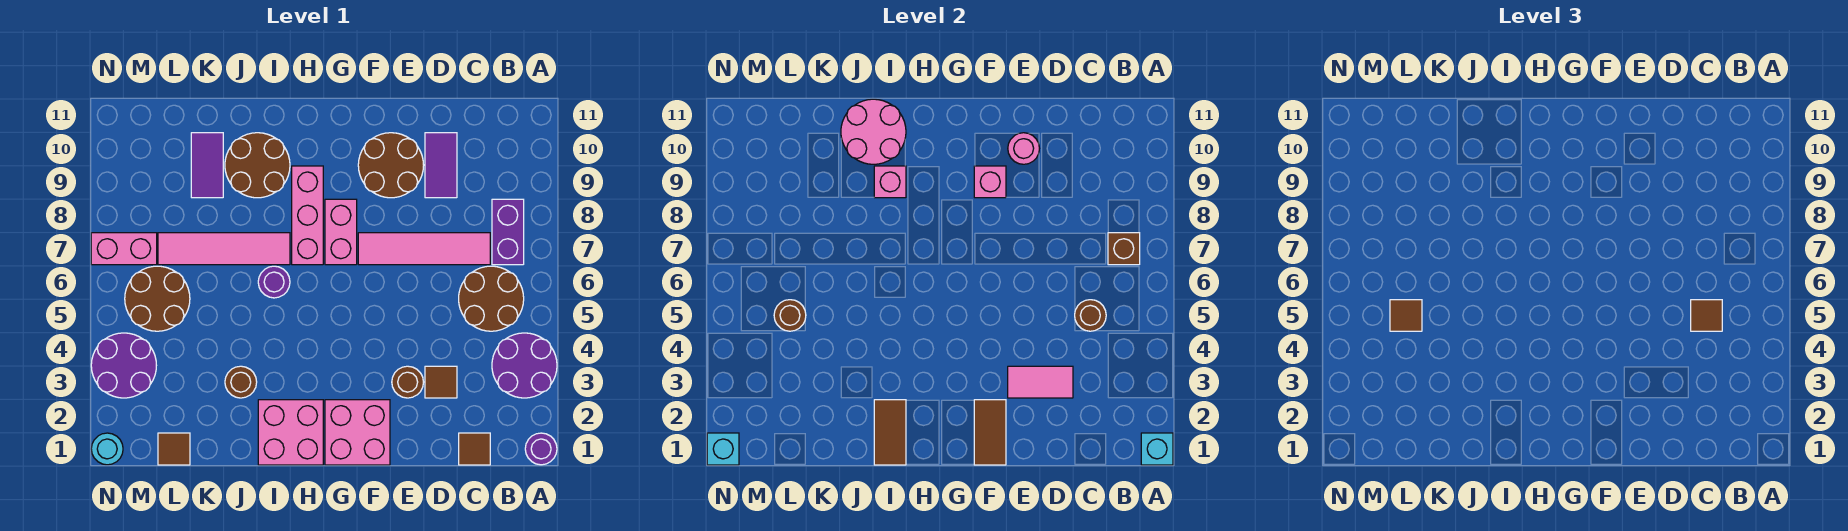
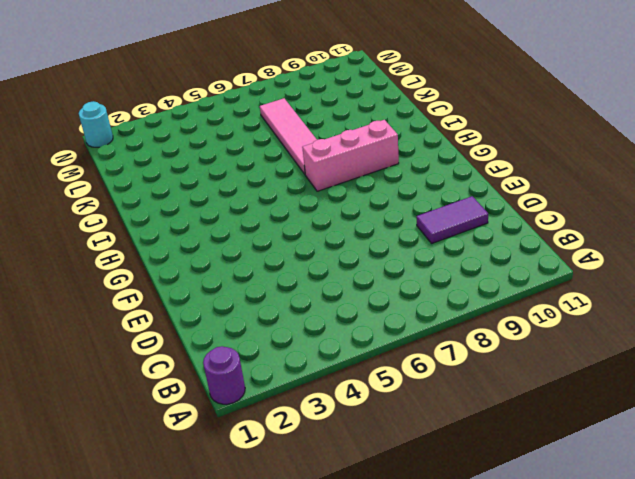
none -> purple round brick A3:B4 level 1
none -> brown round brick B5:C6 level 1
none -> purple brick B7:B8 level 1
none -> brown tile C1 level 1

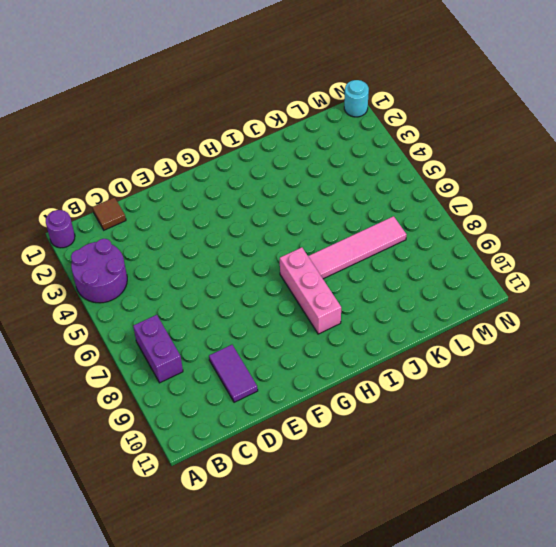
none -> brown round brick B5:C6 level 1
none -> pink tile C7:F7 level 1
none -> brown tile D3 level 1
none -> brown round brick E3 level 1

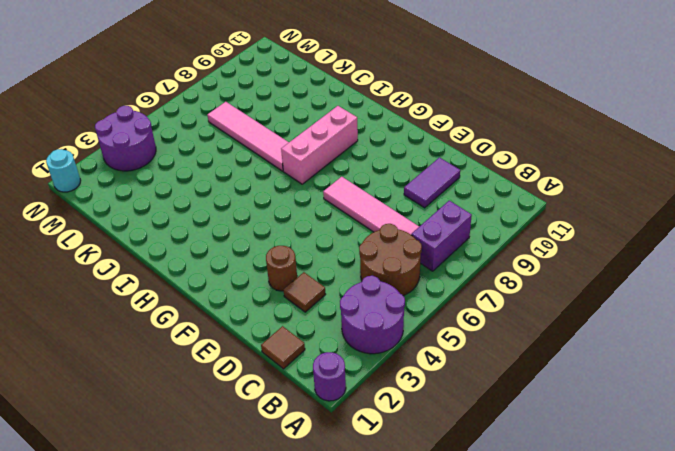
none -> brown round brick E9:F10 level 1
none -> pink brick F1:G2 level 1
none -> pink brick G7:G8 level 1
none -> pink brick H1:I2 level 1

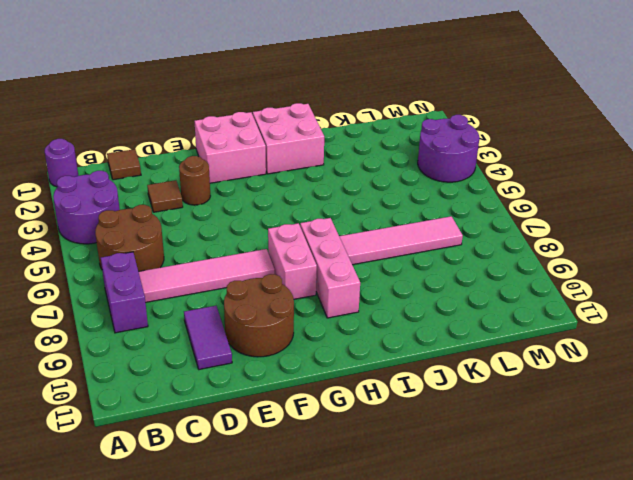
none -> purple round brick I6 level 1
none -> brown round brick I9:J10 level 1
none -> brown round brick J3 level 1
none -> purple tile K9:K10 level 1

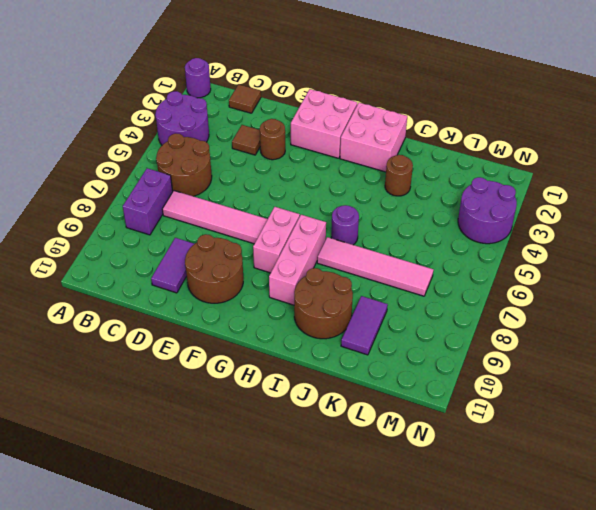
none -> brown tile L1 level 1
none -> brown round brick L5:M6 level 1
none -> pink brick M7:N7 level 1
none -> cyan round brick N1 level 1

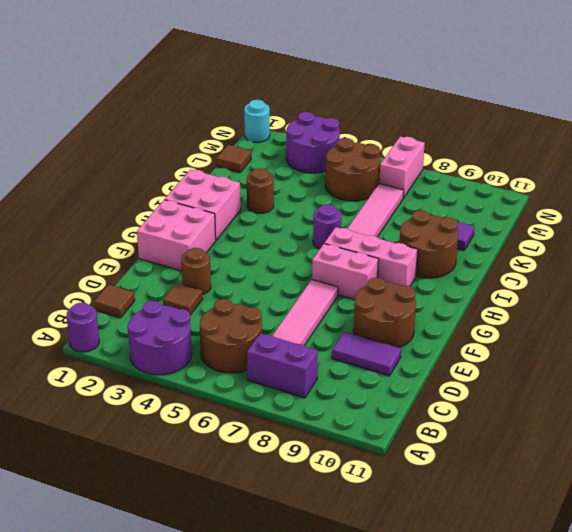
none -> cyan brick A1 level 2
none -> brown brick B7 level 2
none -> brown round brick C5 level 2
none -> pink tile D3:E3 level 2

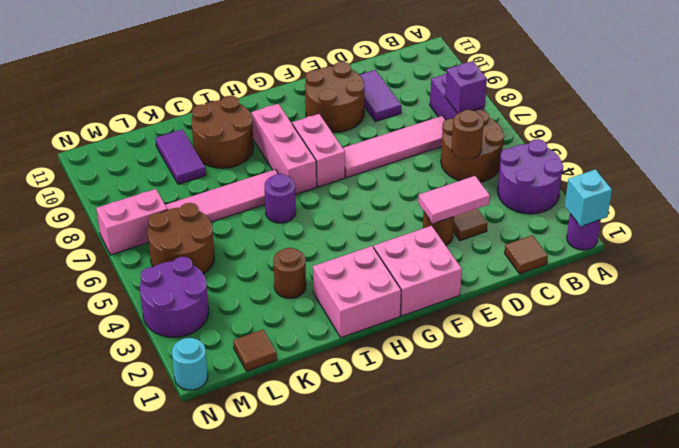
purple brick B7 level 2 -> brown brick B7 level 2
none -> pink round brick E10 level 2
none -> brown tile F1:F2 level 2
none -> pink brick F9 level 2
none -> brown tile I1:I2 level 2

